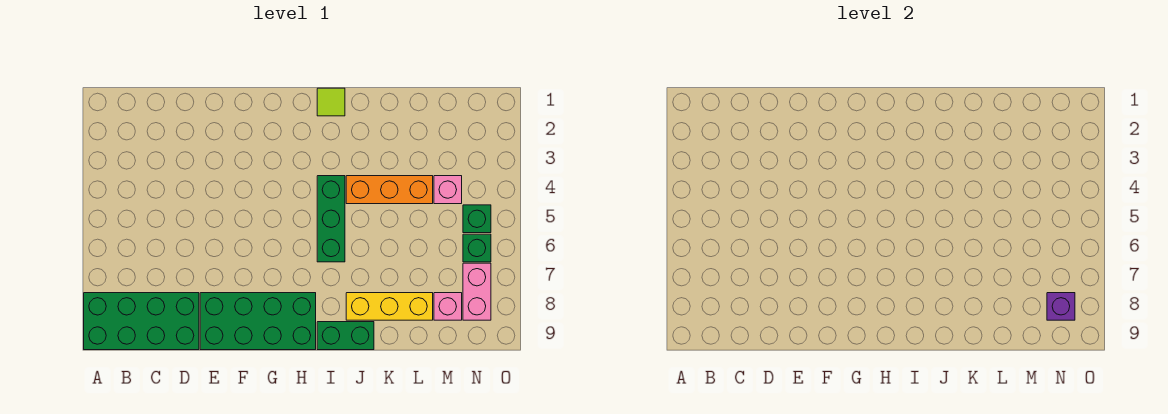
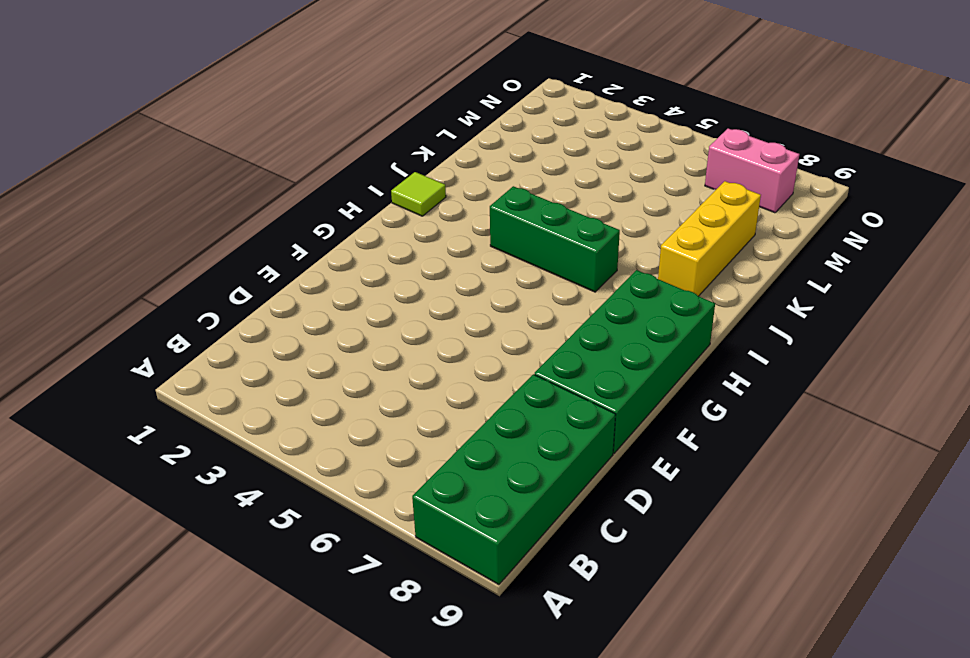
none -> green brick I9:J9 level 1
none -> orange brick J4:L4 level 1
none -> pink brick M4 level 1

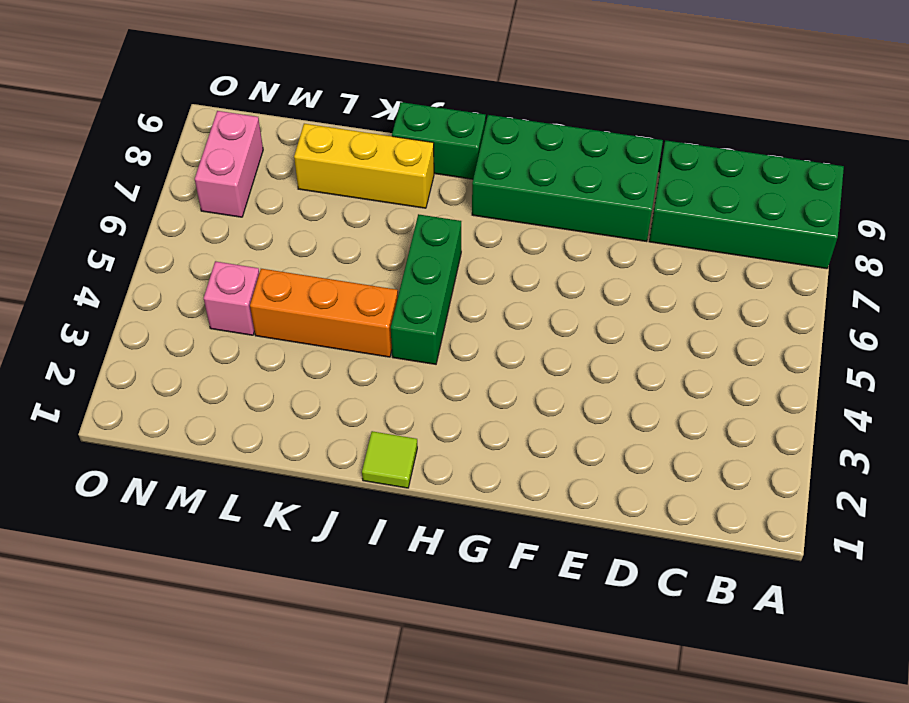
none -> pink brick M8 level 1
none -> green brick N5 level 1
none -> green brick N6 level 1

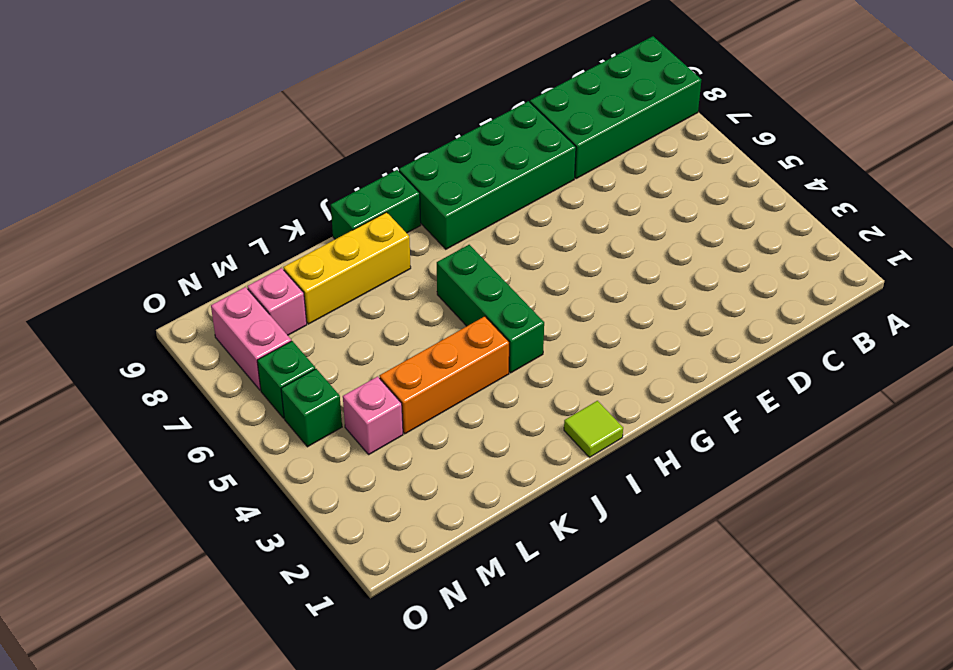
none -> purple brick N8 level 2

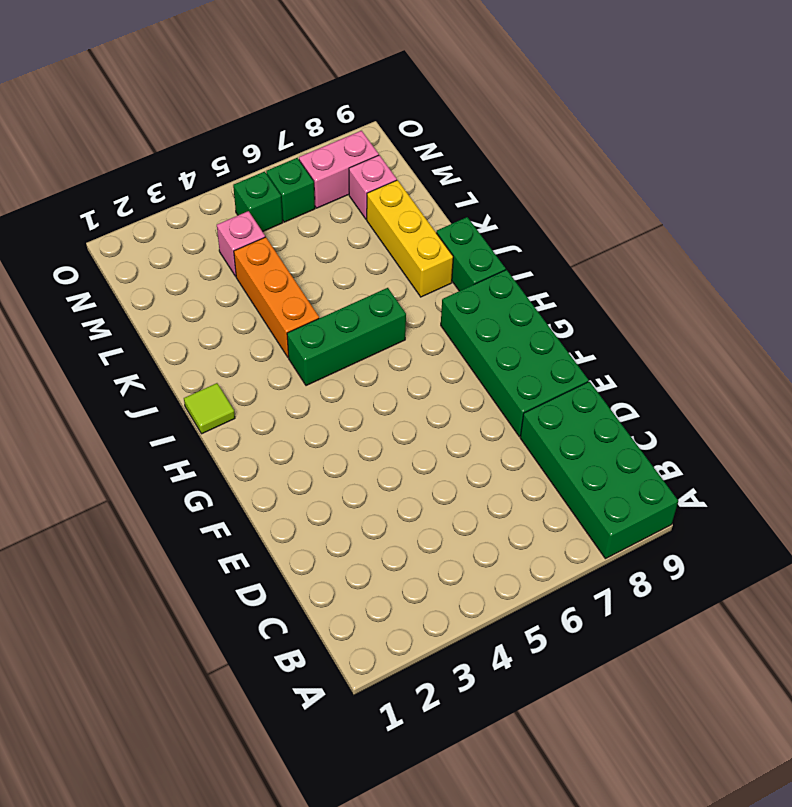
none -> purple brick N8 level 2

